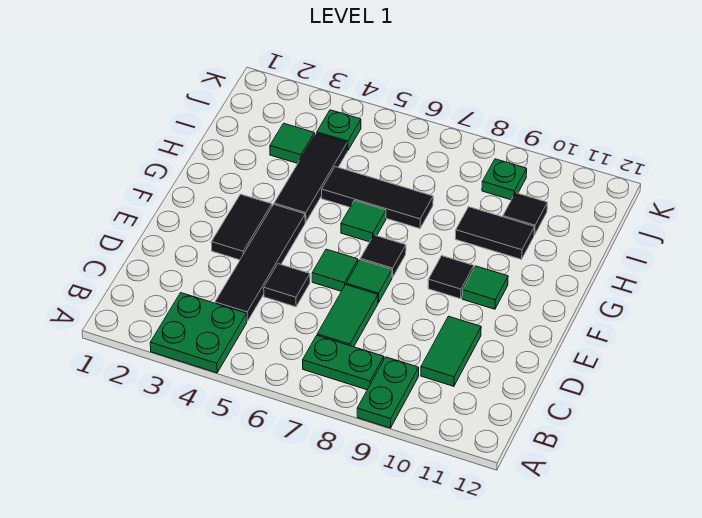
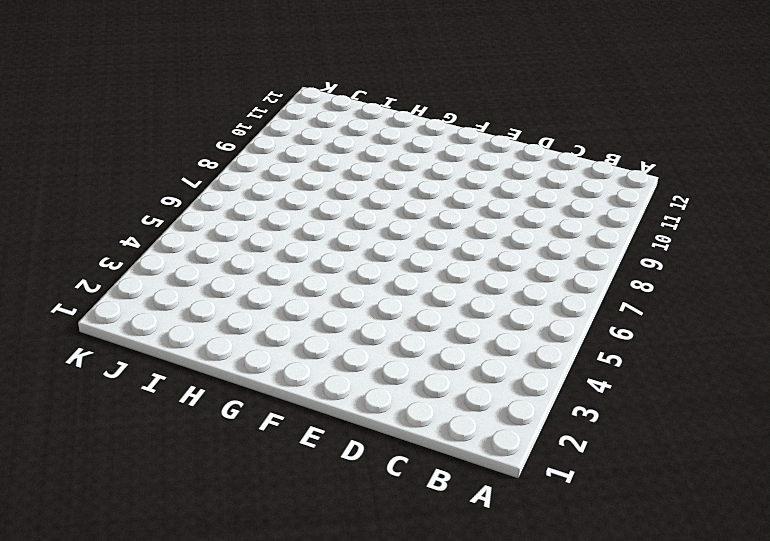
none -> green plate A3:B4 level 1
none -> green plate A9:B9 level 1
none -> green plate B7:B8 level 1

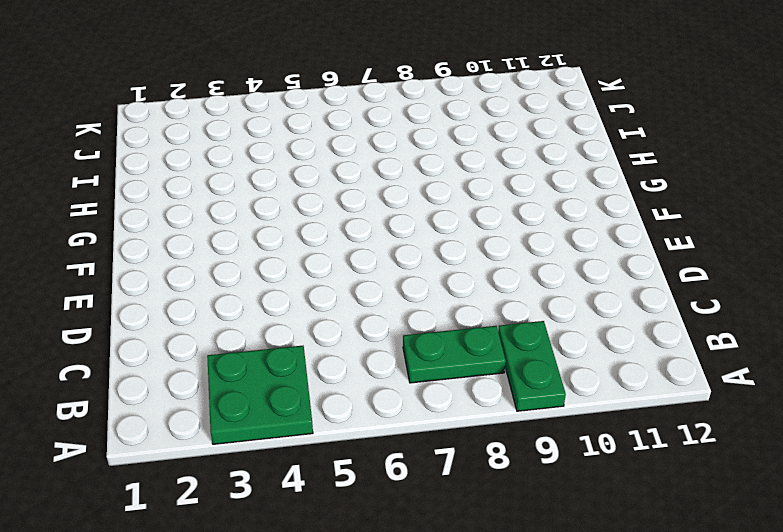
none -> black tile C4:F4 level 1
none -> green tile C7:D7 level 1
none -> green tile C10:D10 level 1

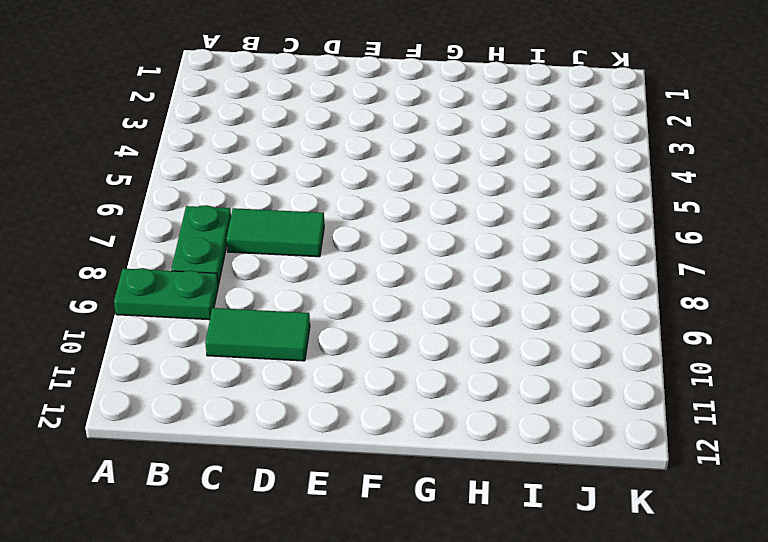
none -> green plate A3:B4 level 1
none -> black tile C4:F4 level 1
none -> black tile D5 level 1

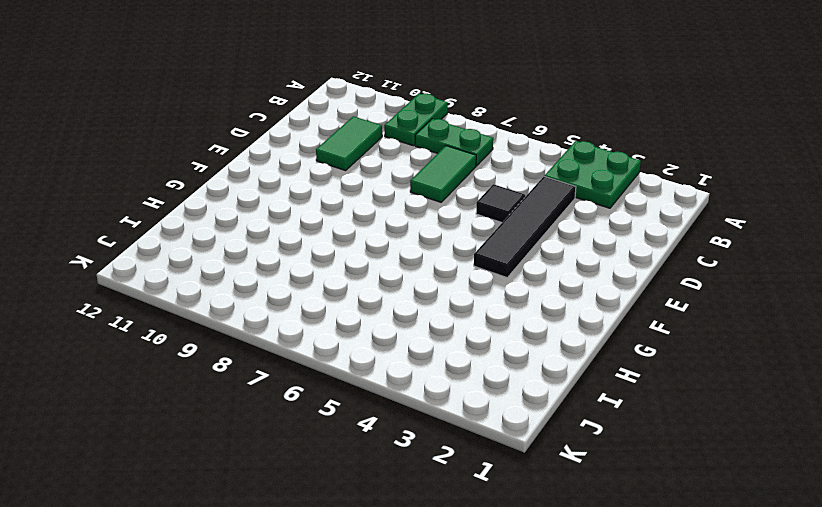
none -> black tile E3:F3 level 1
none -> green tile E6 level 1
none -> green tile E7 level 1

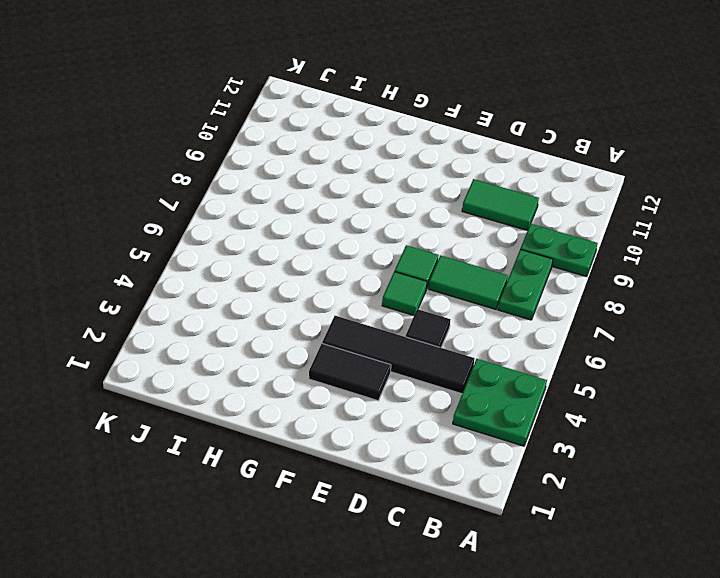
none -> black tile F7 level 1
none -> black tile F9 level 1
none -> green tile F10 level 1

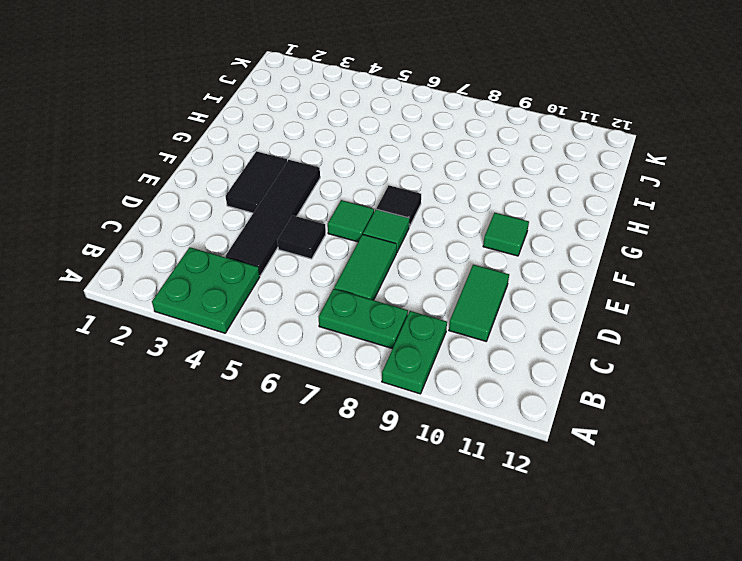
none -> black tile F9 level 1
none -> black tile G4:I4 level 1
none -> green tile G6 level 1

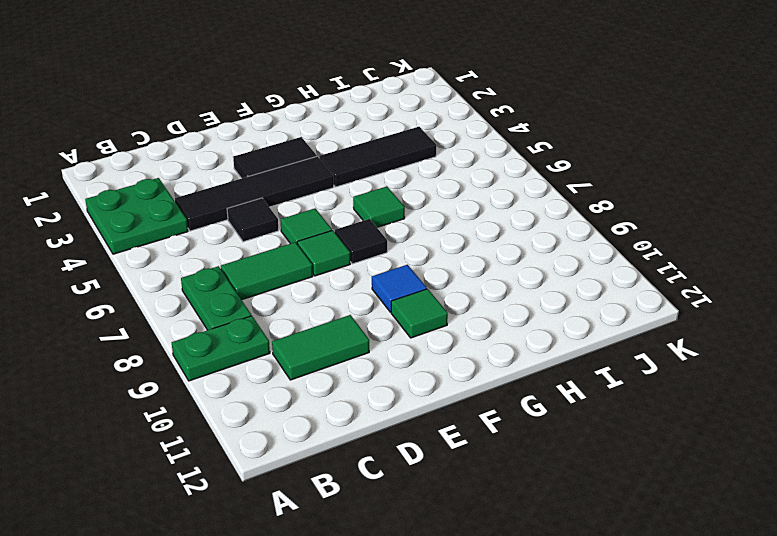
blue tile F9 level 1 -> black tile F9 level 1
none -> black tile H5:H7 level 1
none -> black tile H9:H10 level 1
none -> green tile I3 level 1

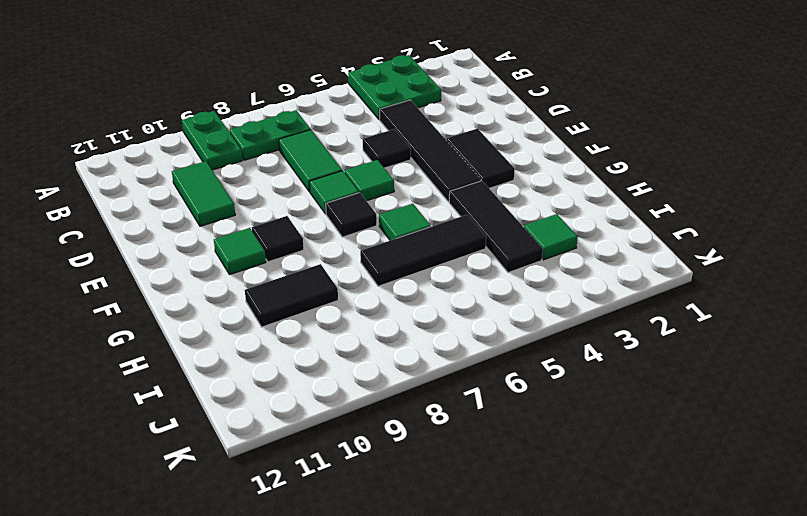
none -> black tile I10 level 1
none -> green plate J4 level 1
none -> green plate J9 level 1

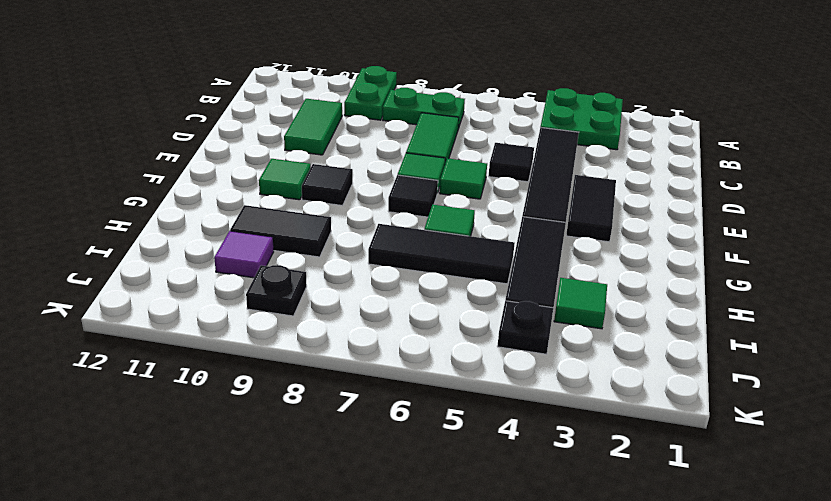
purple tile I10 level 1 -> black tile I10 level 1
black plate J4 level 1 -> green plate J4 level 1
black plate J9 level 1 -> green plate J9 level 1

